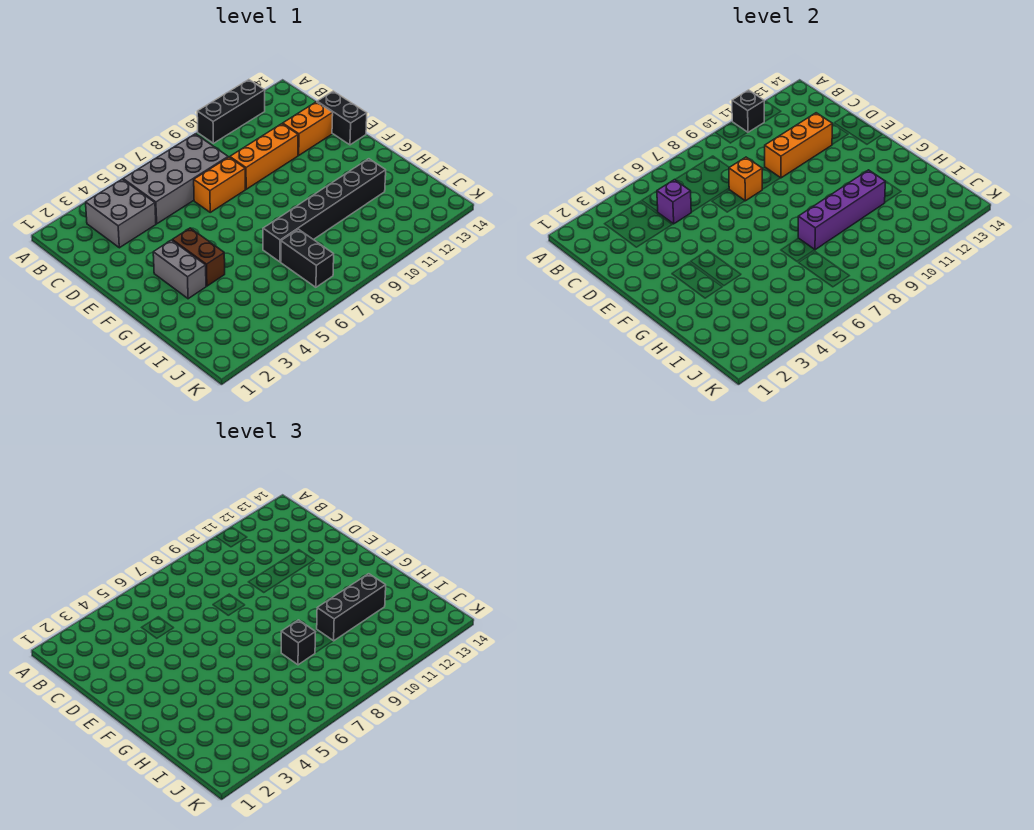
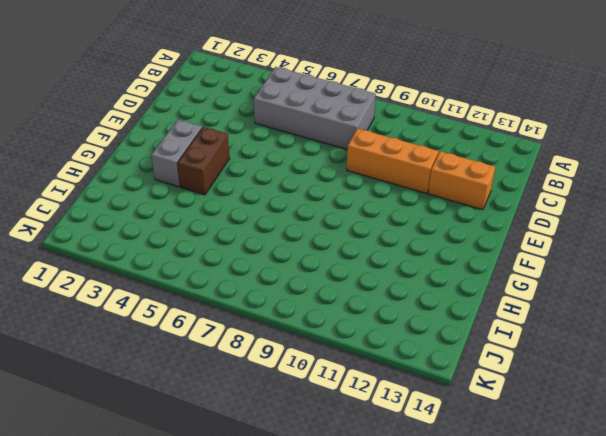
none -> black brick A10:A12 level 1
none -> grey brick B3:C4 level 1
none -> orange brick D7:D8 level 1

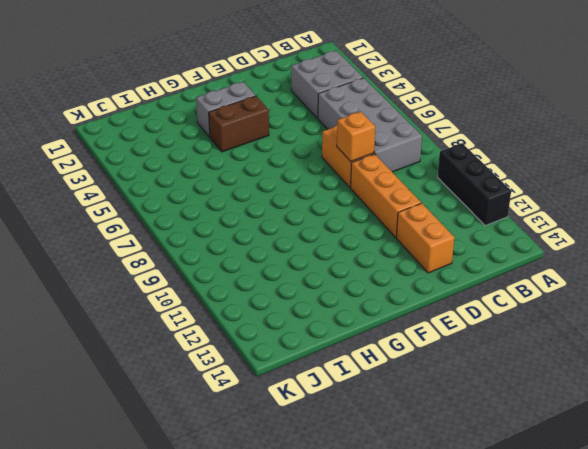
none -> black brick D14:E14 level 1
none -> black brick H7:H12 level 1
none -> black brick I7:J7 level 1

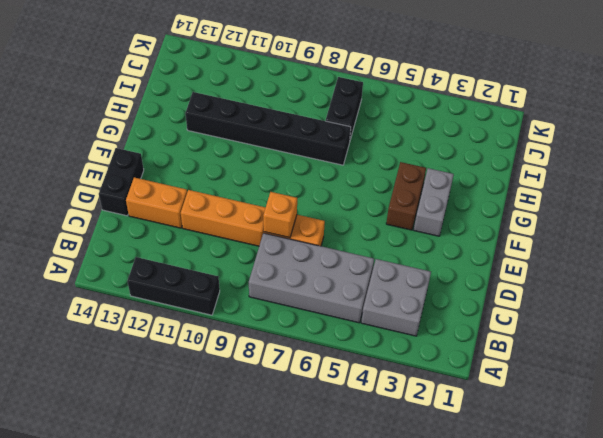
none -> black brick A11 level 2
none -> purple brick C5 level 2
none -> orange brick D10:D12 level 2

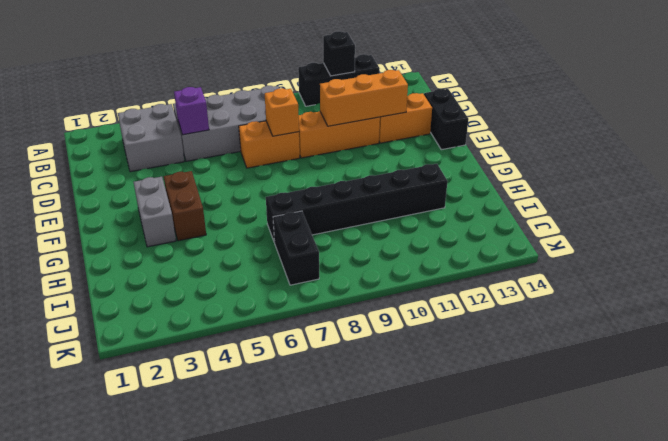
none -> purple brick H8:H11 level 2
none -> black brick H8 level 3
none -> black brick H10:H12 level 3

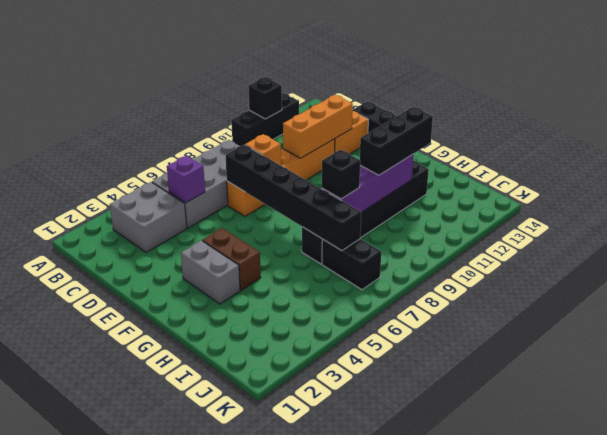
black brick D7:I7 level 2 -> none

